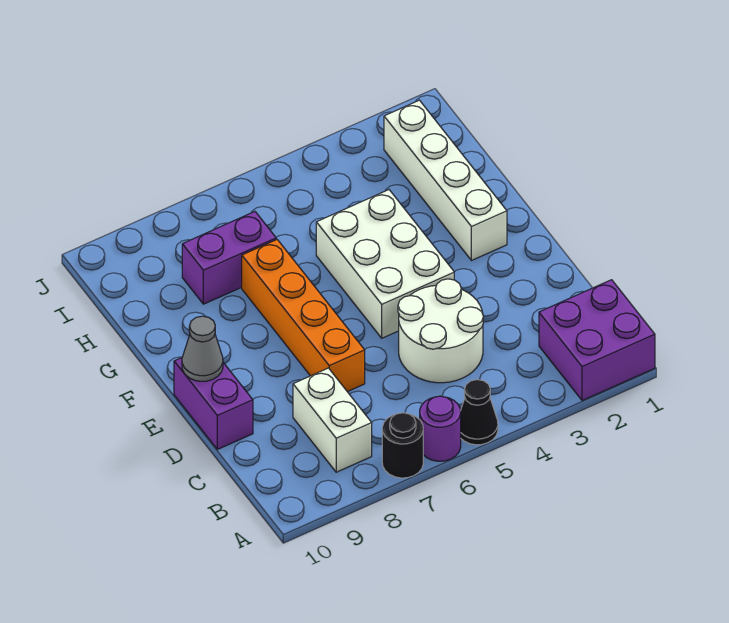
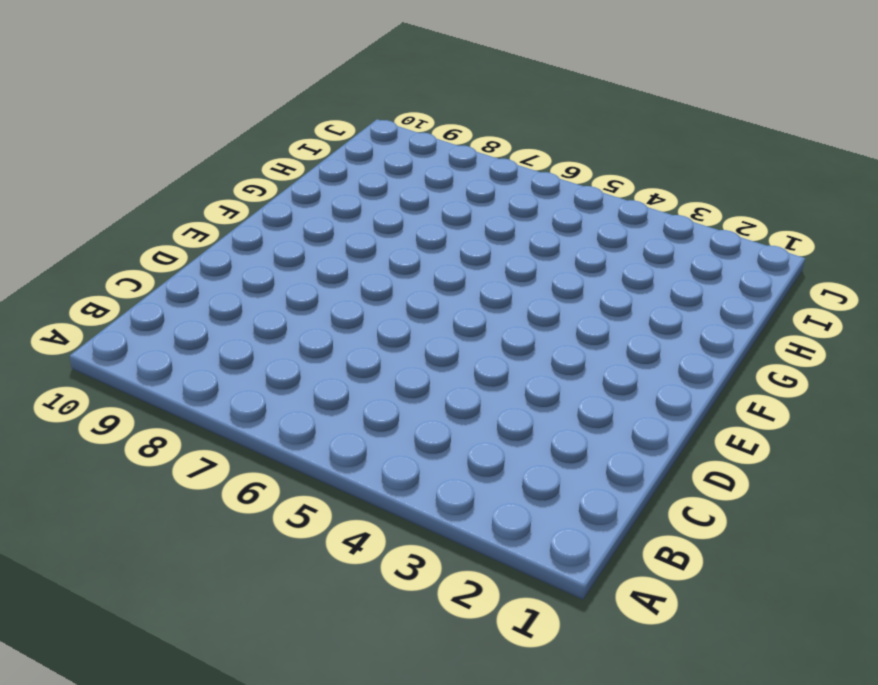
none -> purple brick A1:B2 level 1
none -> black cone A5 level 1
none -> purple round brick A6 level 1

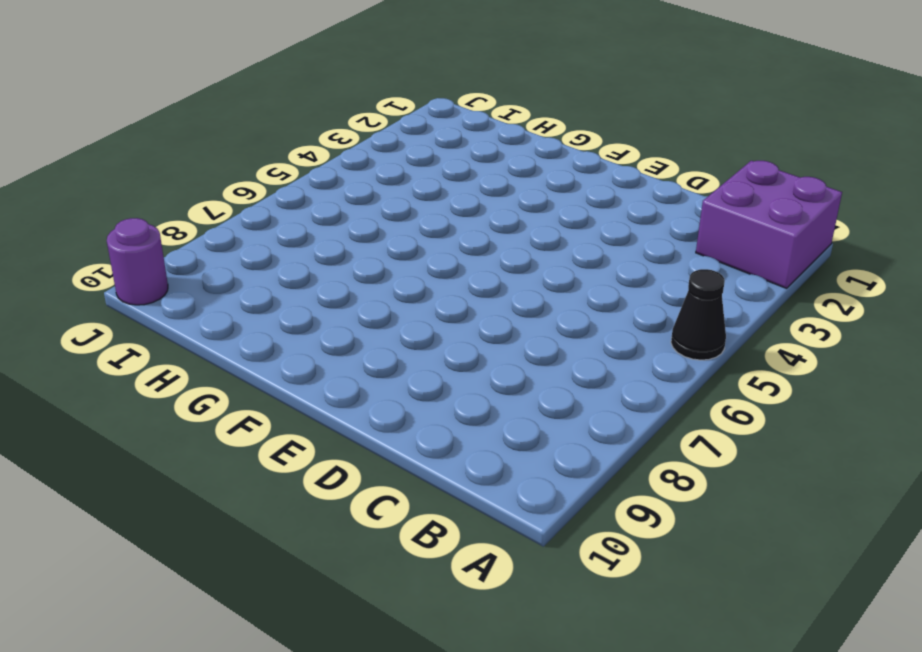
purple round brick J10 level 1 -> purple round brick A6 level 1
none -> black round brick A7 level 1
none -> white brick B8:C8 level 1
none -> white round brick C4:D5 level 1

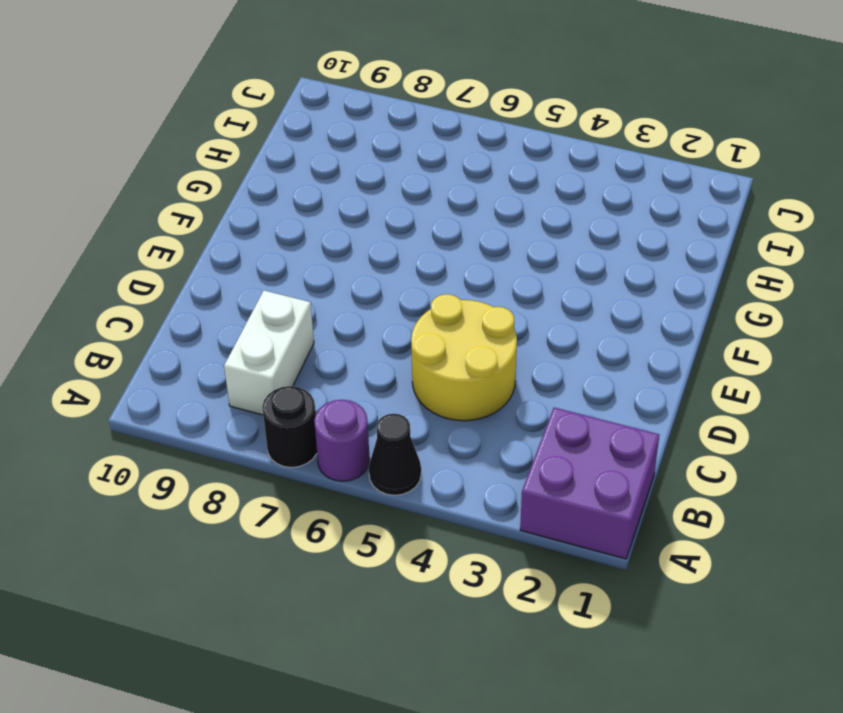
yellow round brick C4:D5 level 1 -> white round brick C4:D5 level 1
none -> orange brick D7:G7 level 1
none -> purple brick D10:E10 level 1
none -> white brick E4:G5 level 1

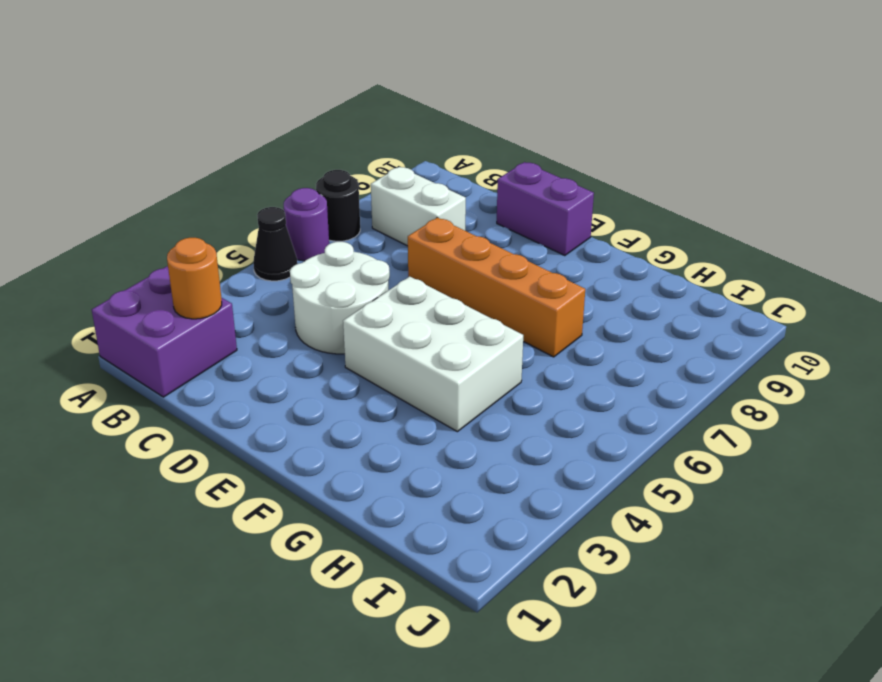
orange round brick B2 level 2 -> none
none -> white brick F2:I2 level 1
none -> purple brick H7:H8 level 1
none -> grey cone E10 level 2

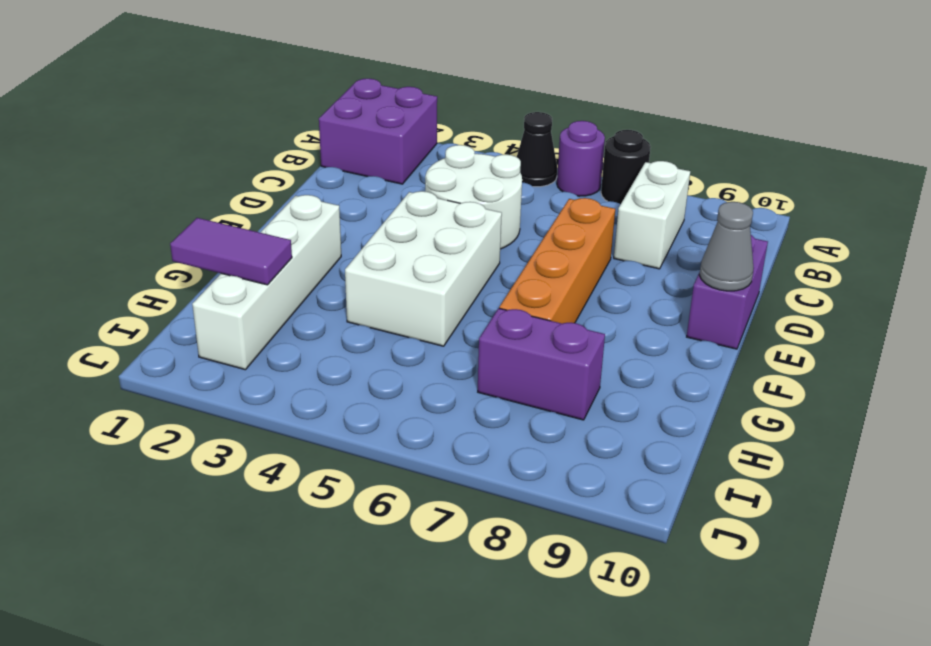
purple tile H1:H2 level 2 -> none

